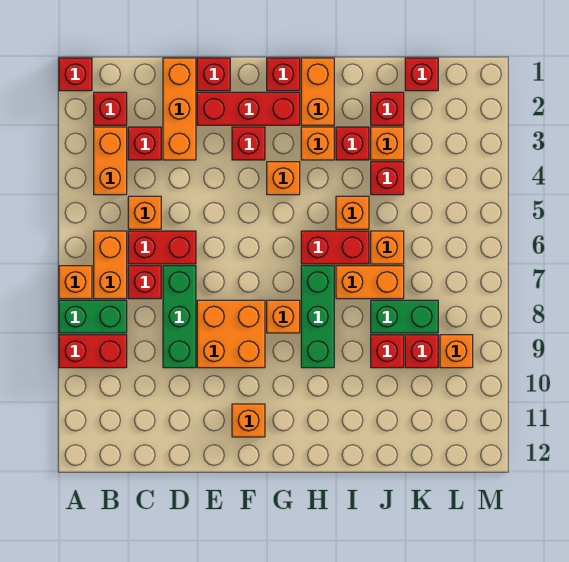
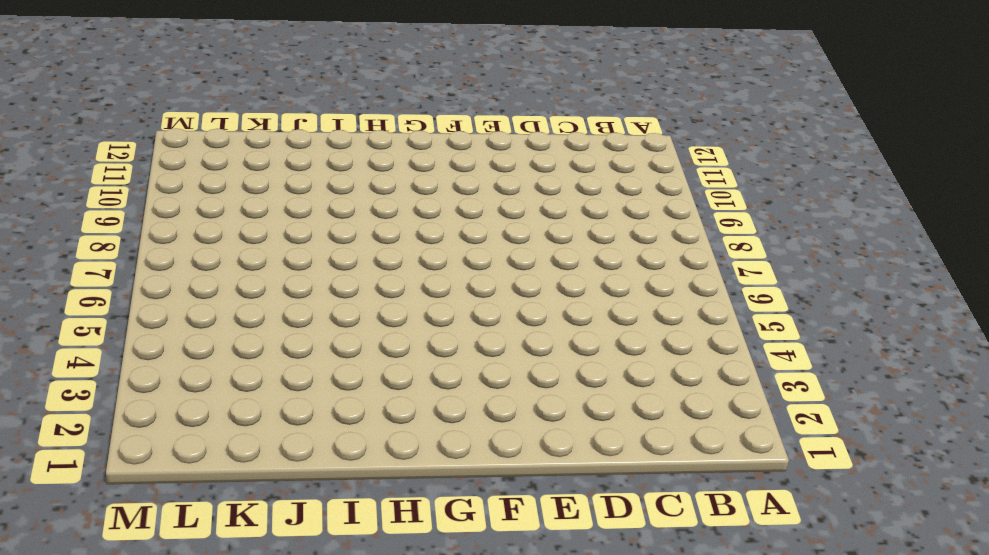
none -> red brick A1 level 1
none -> orange brick A7 level 1
none -> green brick A8:B8 level 1
none -> red brick A9:B9 level 1

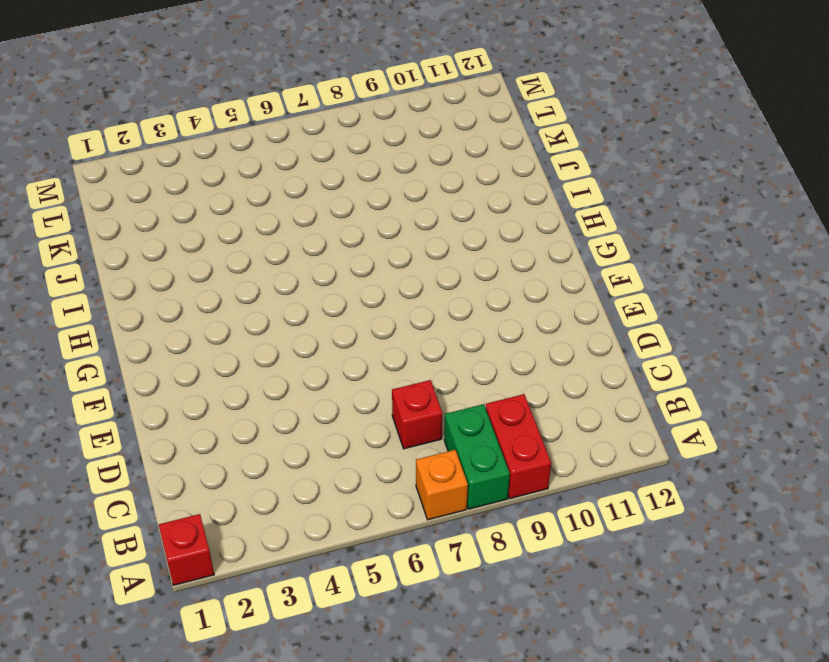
none -> red brick B2 level 1
none -> orange brick B3:B4 level 1
none -> orange brick B6:B7 level 1
none -> red brick C3 level 1

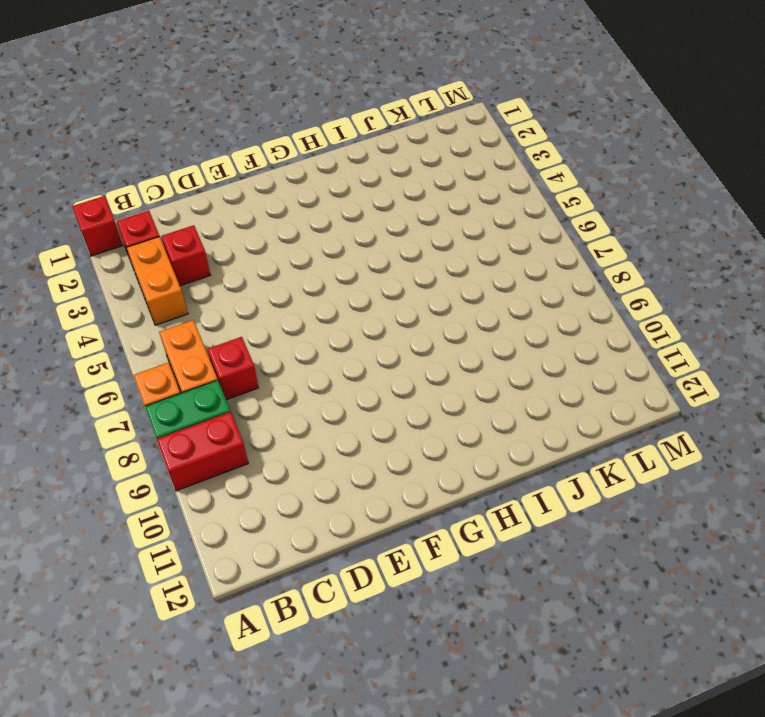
none -> orange brick C5 level 1
none -> red brick C6:D6 level 1
none -> orange brick D1:D3 level 1
none -> green brick D7:D9 level 1

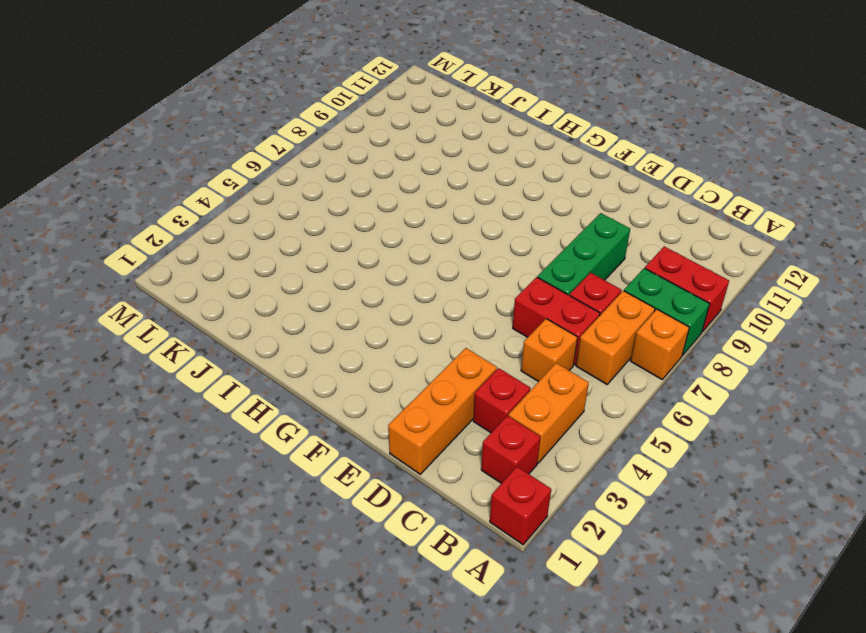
none -> red brick E1 level 1
none -> red brick E2:G2 level 1
none -> orange brick E8:F9 level 1
none -> red brick F3 level 1

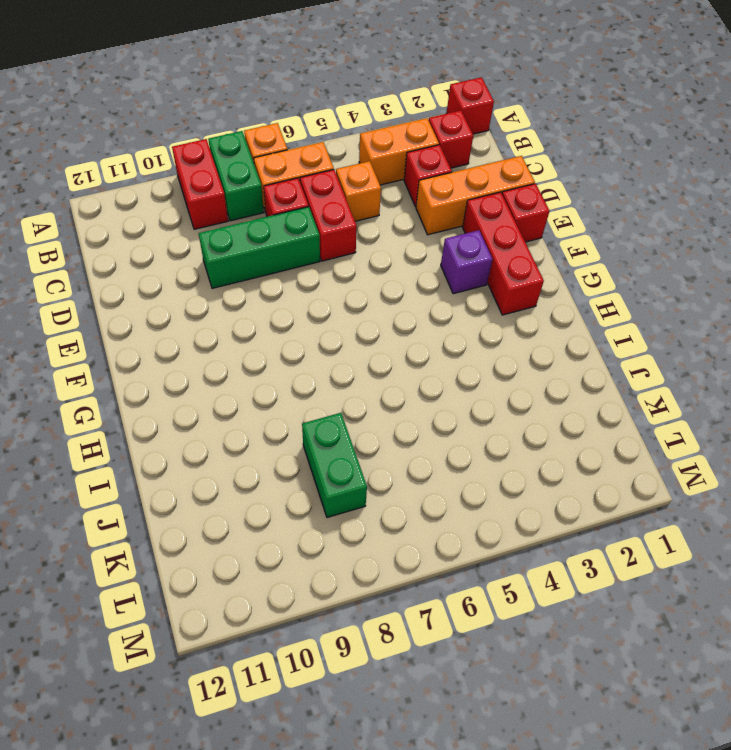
purple brick F3 level 1 -> red brick F3 level 1
none -> orange brick E8:F9 level 1
none -> orange brick F11 level 1
none -> red brick G1 level 1
none -> orange brick G4 level 1

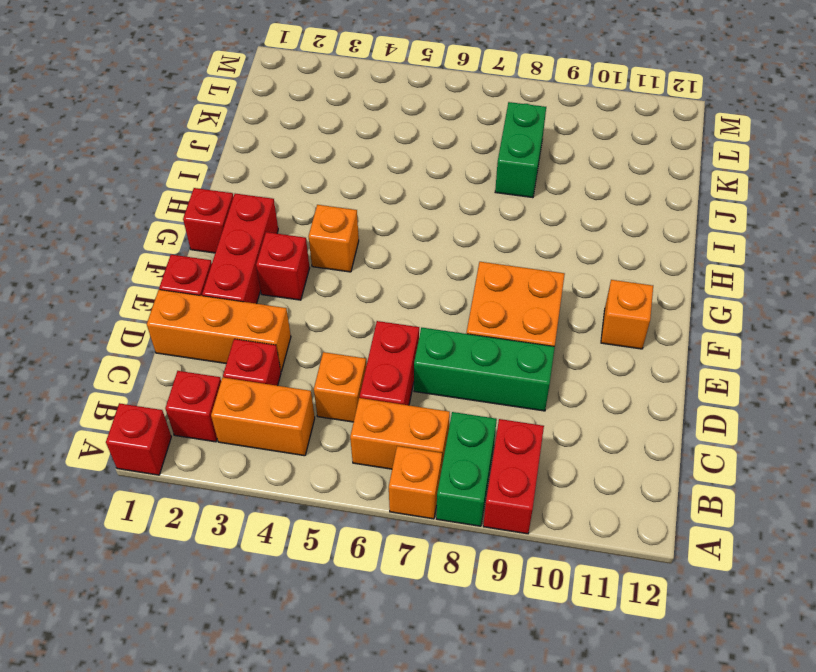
none -> red brick C7 level 1
none -> orange brick G8 level 1
none -> orange brick H1:H2 level 1
none -> orange brick H3 level 1

